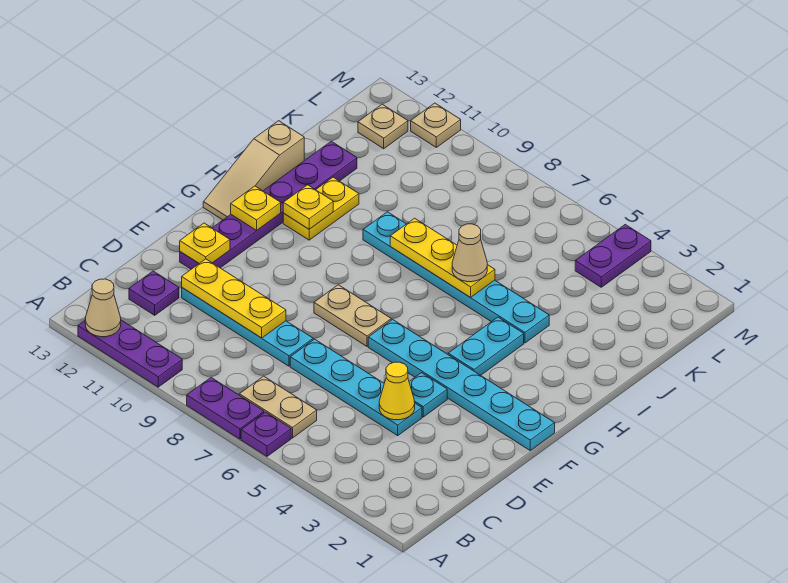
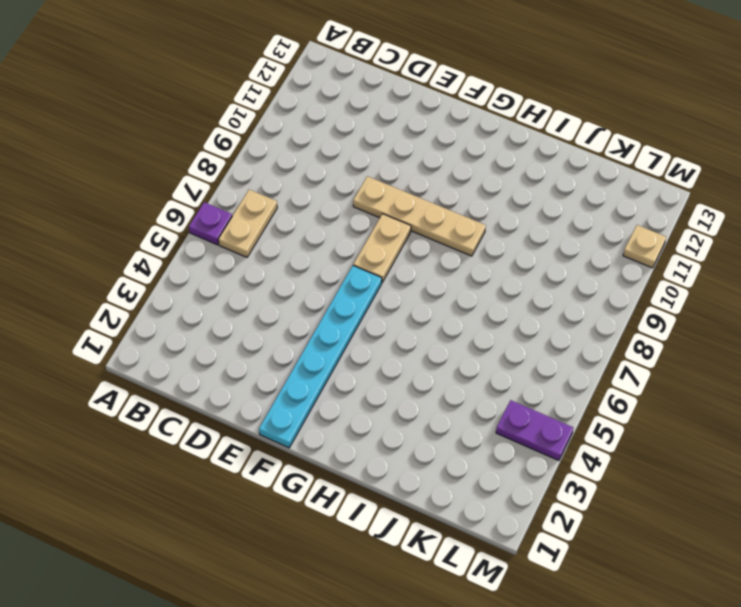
tan plate E9:H9 level 1 -> none
none -> purple plate A7:A8 level 1
none -> purple plate A10:A12 level 1
none -> purple plate C12 level 1

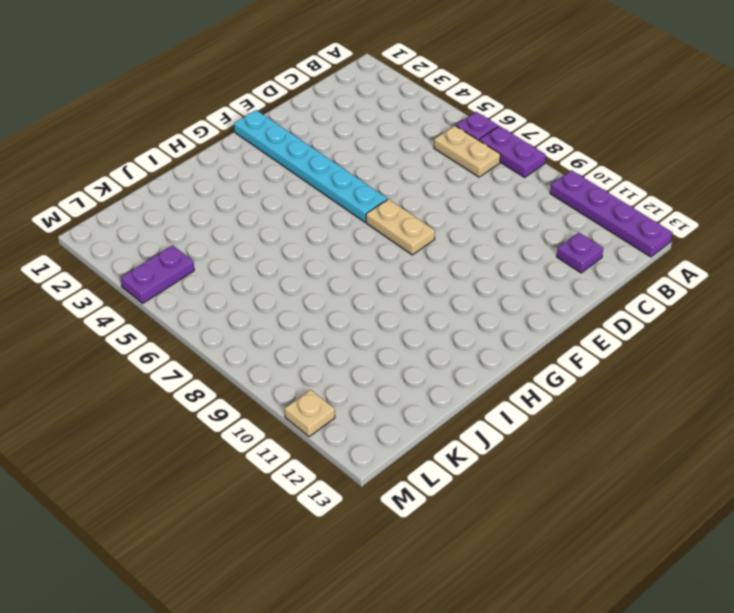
purple plate A10:A13 level 1 -> purple plate A10:A12 level 1
none -> cyan plate D4:D7 level 1
none -> cyan plate D8:D11 level 1
none -> cyan plate E4 level 1

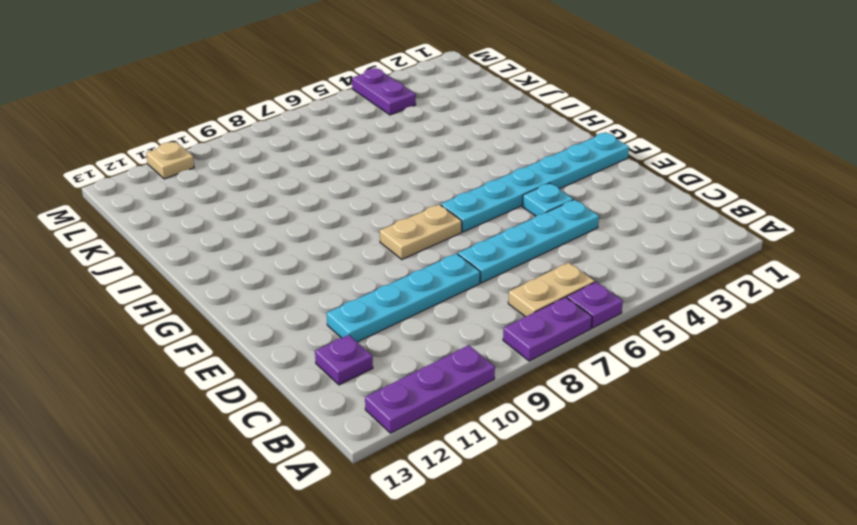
none -> purple plate E12:J12 level 1
none -> cyan plate G4:H4 level 1
none -> tan slope G13:I13 level 1 top I

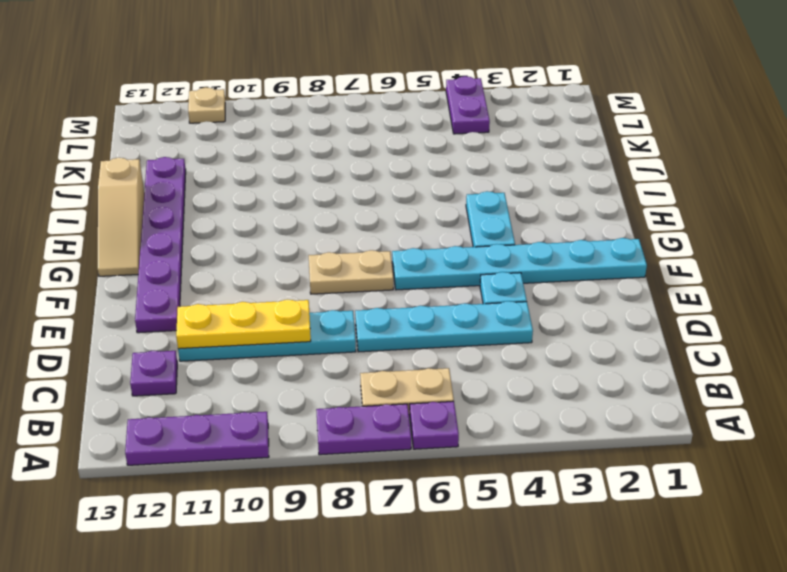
none -> yellow plate H11:I11 level 1
none -> cyan plate I4:I9 level 1
none -> tan plate L12 level 1

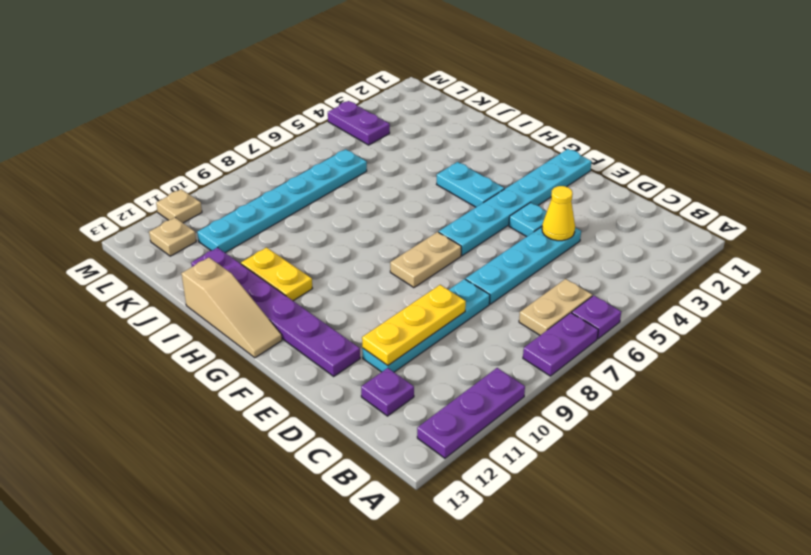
cyan plate K6:K11 level 1 -> cyan plate I4:I9 level 1
none -> tan cone A12 level 2
none -> yellow plate E12 level 2
none -> yellow plate G12 level 2

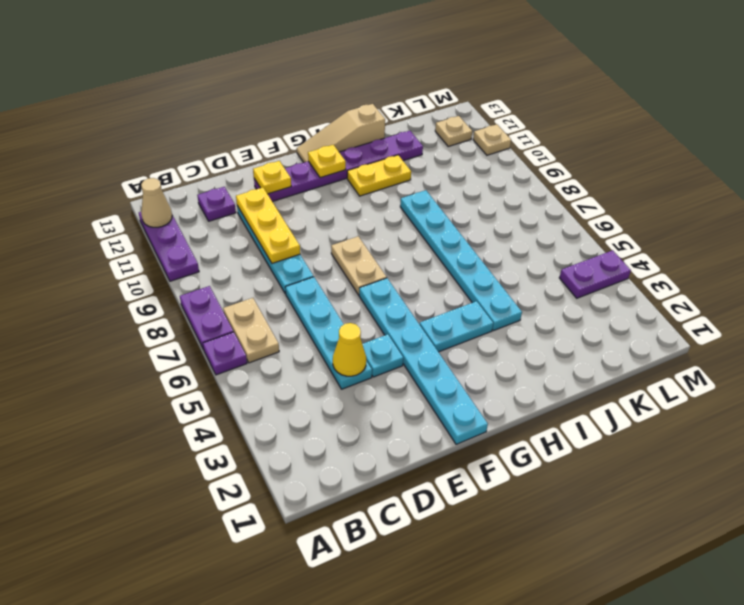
none -> yellow plate H11 level 2
none -> yellow plate I6:I8 level 2
none -> tan cone I6 level 3

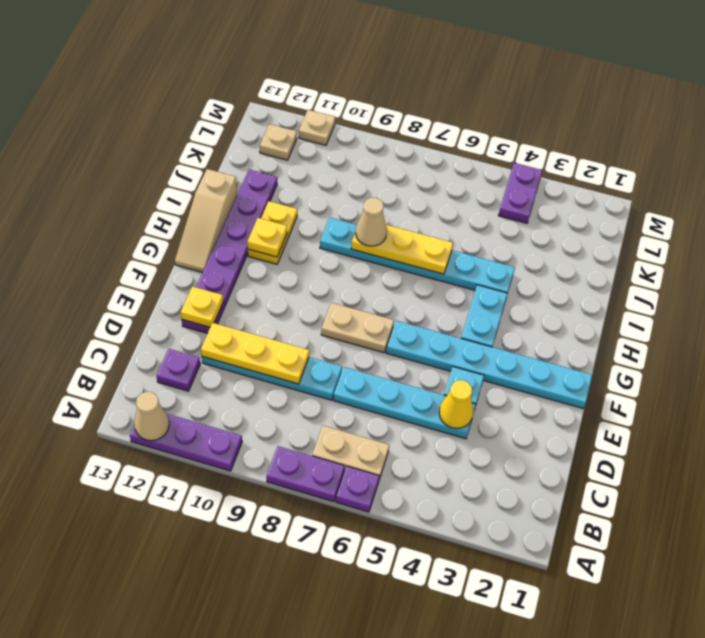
tan cone I8 level 3 -> tan cone I6 level 3
none -> yellow plate G12 level 2

